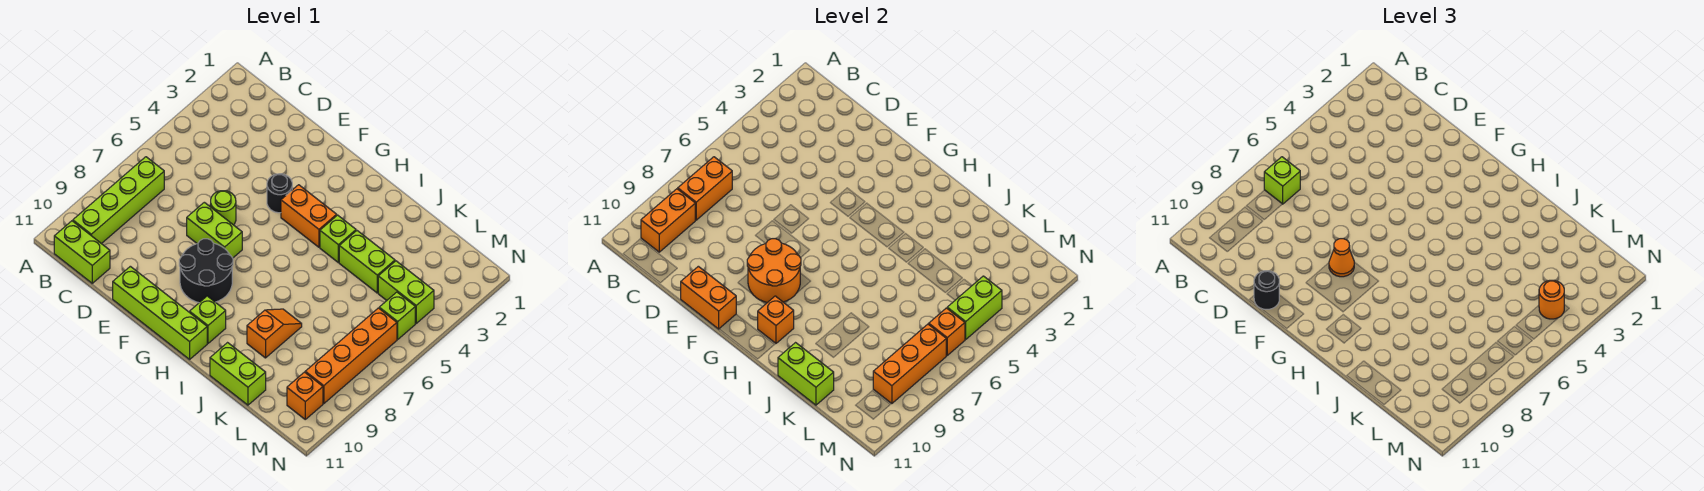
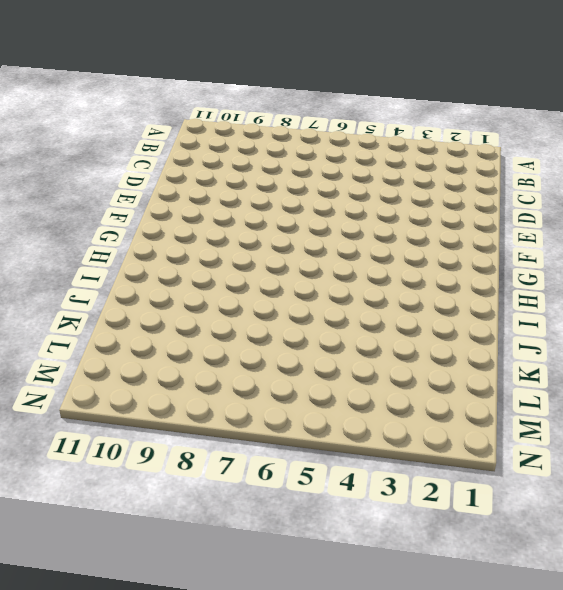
none -> lime brick B7:B10 level 1
none -> lime brick B11:C11 level 1
none -> lime round brick E6 level 1
none -> lime brick E7:F7 level 1

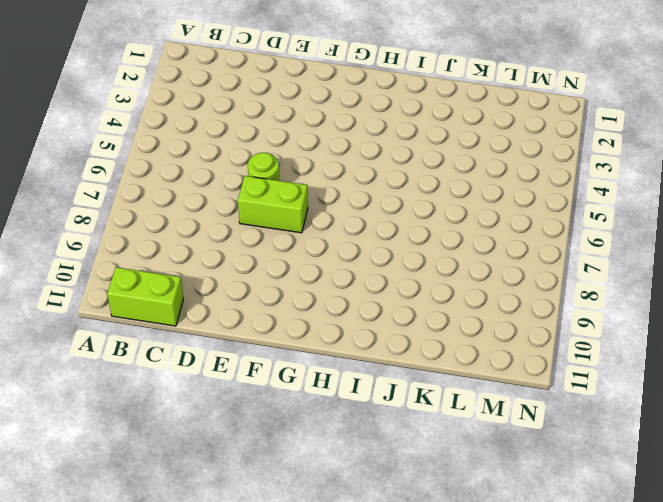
none -> lime brick B7:B10 level 1
none -> lime brick E11:H11 level 1
none -> black round brick F4 level 1
none -> black round brick F8:G9 level 1

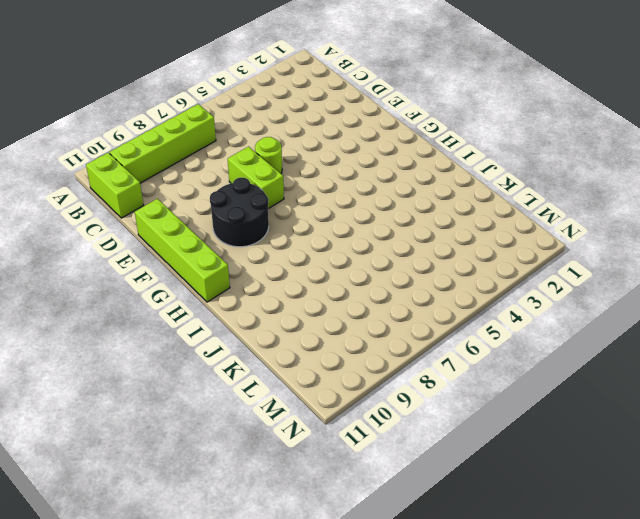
none -> black round brick F4 level 1
none -> orange brick G4:H4 level 1
none -> lime brick H10 level 1
none -> lime brick I4 level 1

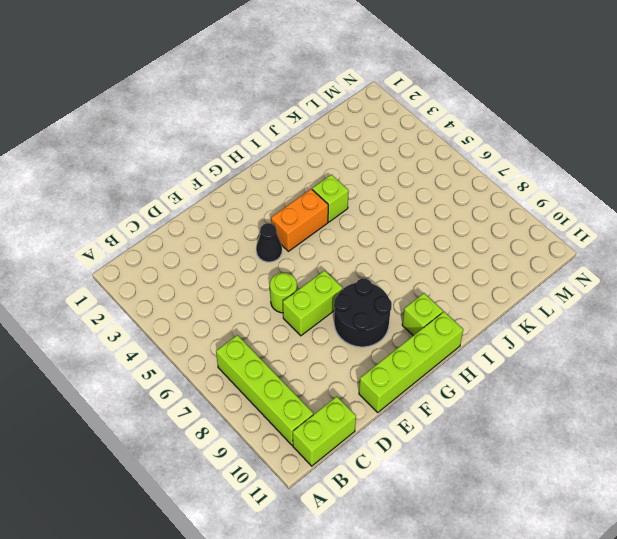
black cone F4 level 1 -> black round brick F4 level 1
none -> lime brick J4:K4 level 1
none -> orange slope J8:J9 level 1 top 9
none -> lime brick J11:K11 level 1
none -> lime brick L4:M4 level 1

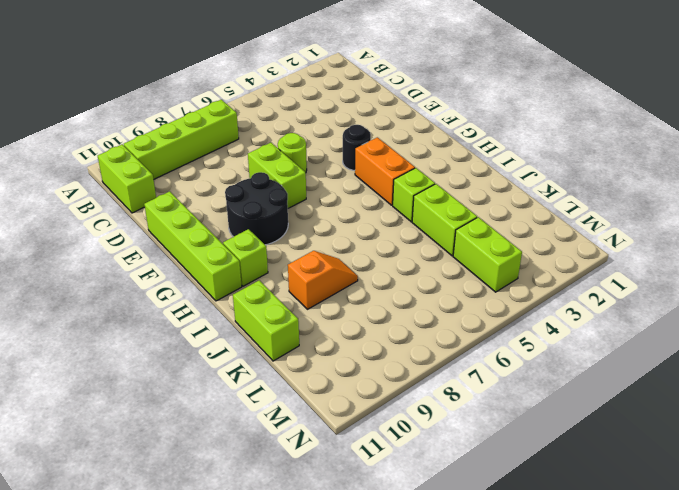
none -> lime brick M5 level 1
none -> orange brick M6:M9 level 1
none -> orange brick M10 level 1
none -> orange brick B7:B8 level 2

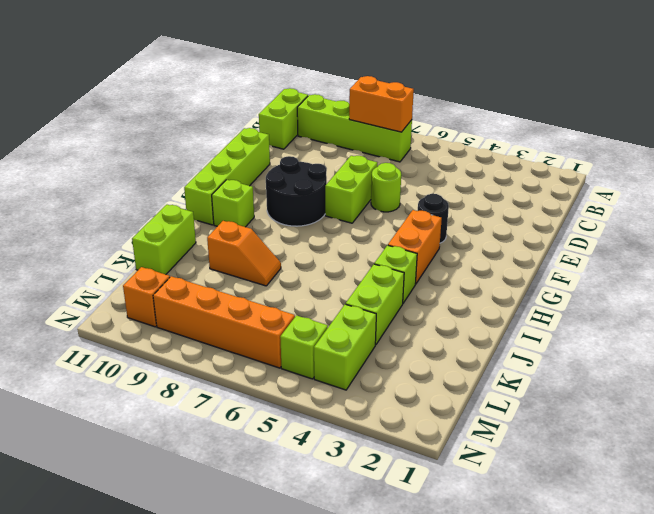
none -> orange brick B9:B10 level 2
none -> orange brick E11:F11 level 2
none -> orange round brick F8:G9 level 2
none -> orange brick H10 level 2

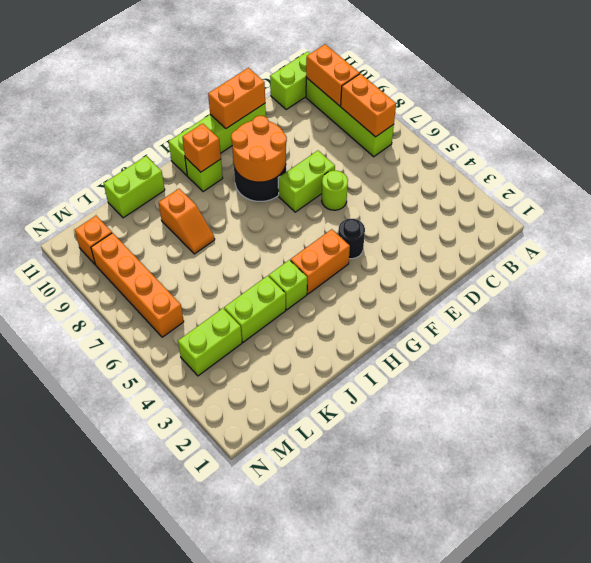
none -> lime brick M5 level 1
none -> lime brick J11:K11 level 2
none -> lime brick M4:M5 level 2
none -> orange brick M6 level 2

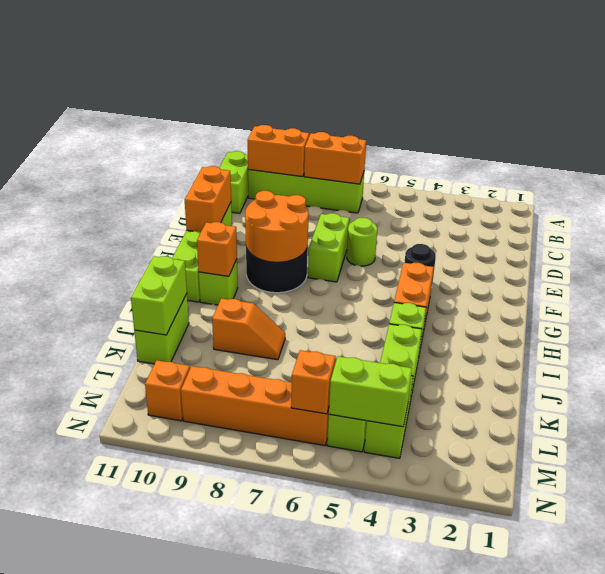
none -> orange brick M7:M9 level 2
none -> lime brick B7 level 3
none -> black round brick E11 level 3
none -> orange cone F8 level 3

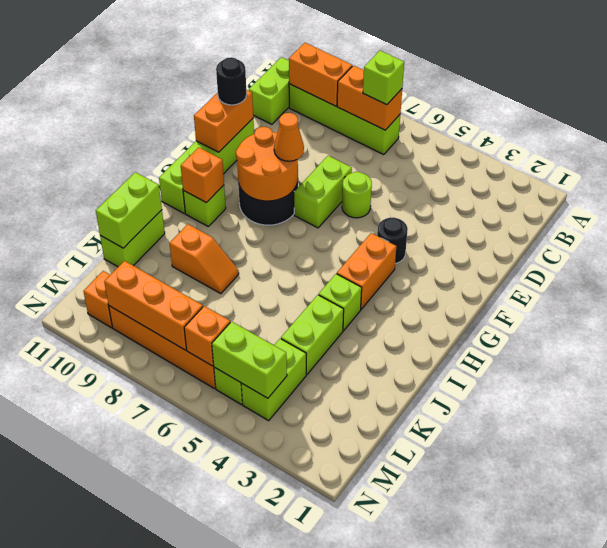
none -> orange round brick M4 level 3

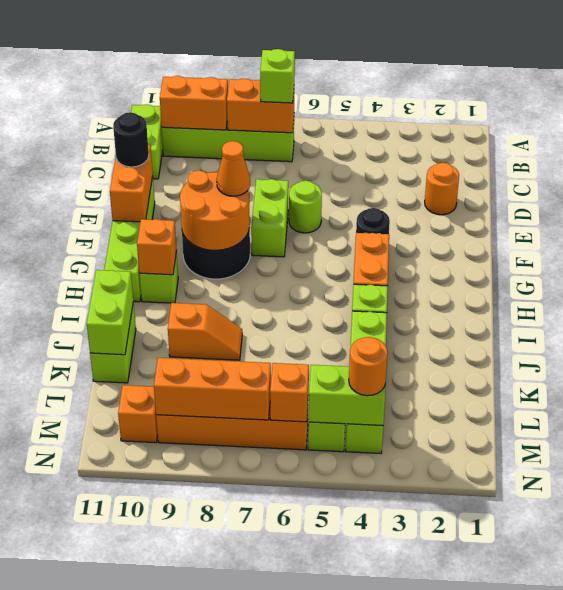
orange round brick D2 level 1 -> none

